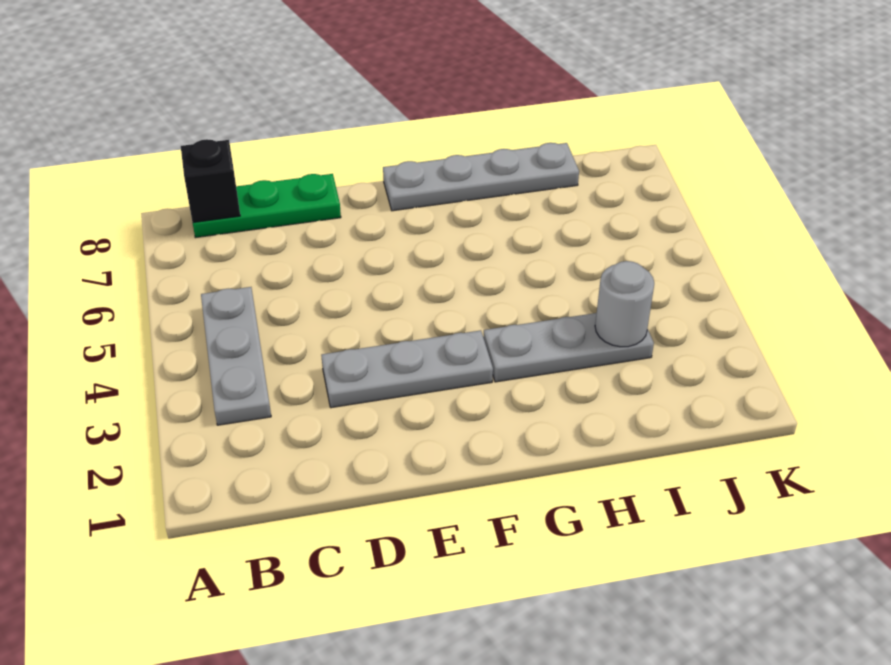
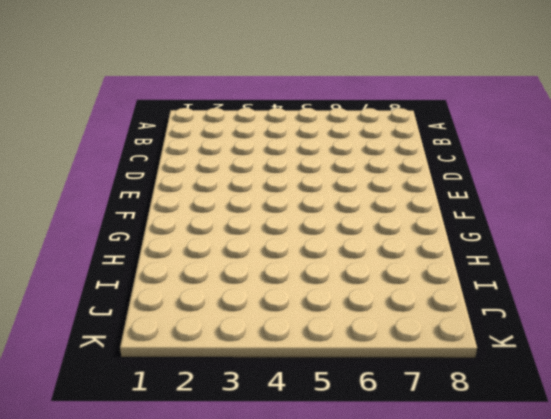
none -> grey plate B3:B5 level 1
none -> green plate B8:D8 level 1

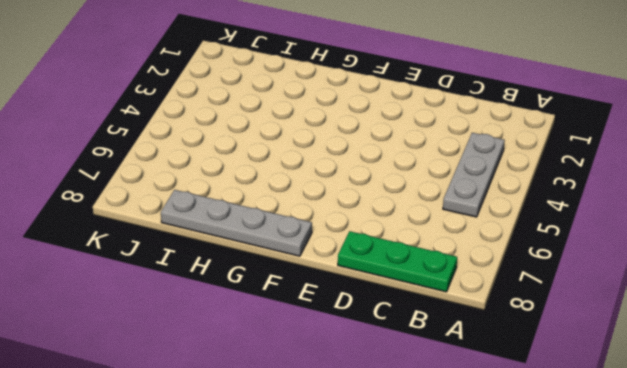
none -> grey plate D3:F3 level 1
none -> grey plate G3:I3 level 1

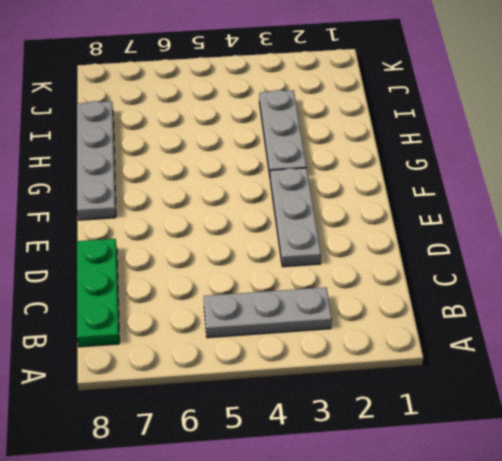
none -> black brick B8 level 2
none -> grey round brick I3 level 2

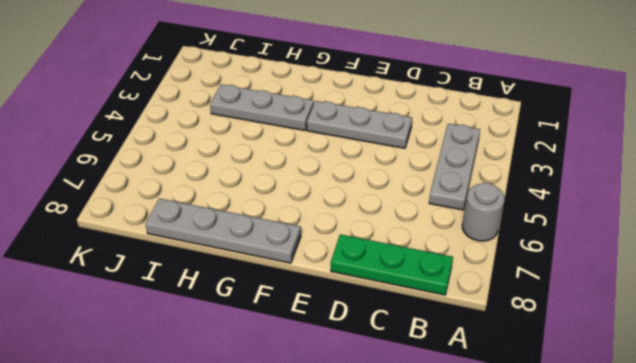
grey round brick A6 level 1 -> grey round brick I3 level 2
none -> black brick B8 level 2

